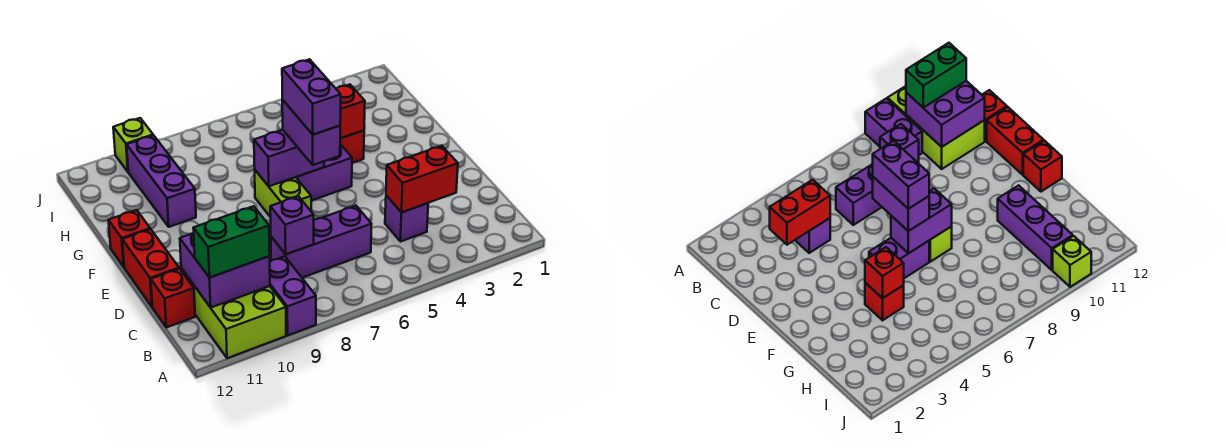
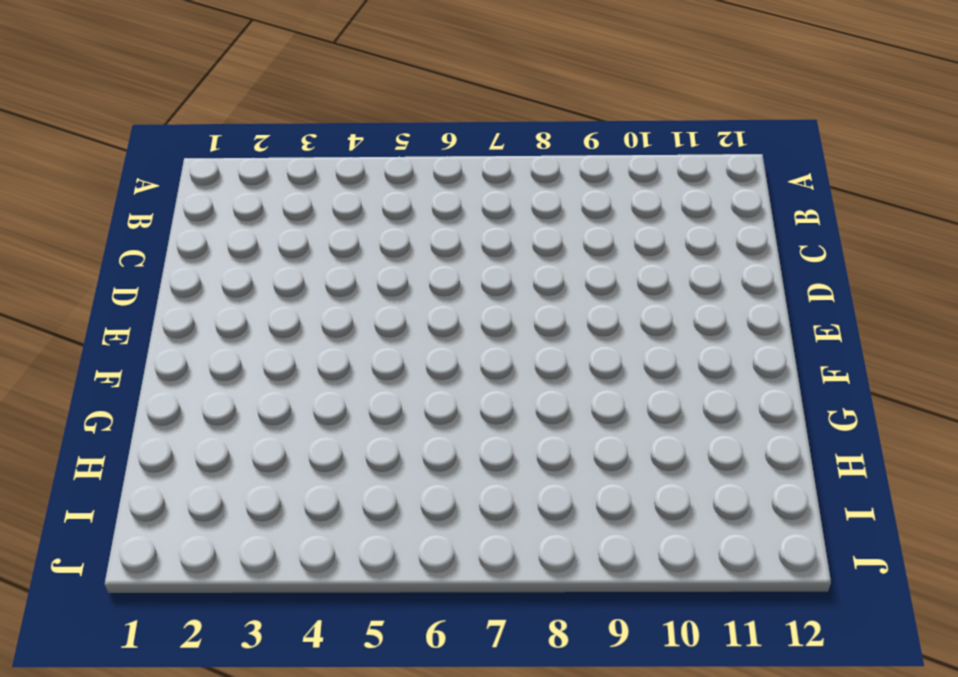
none -> purple brick A9:B9 level 1
none -> lime brick A10:C11 level 1
none -> purple brick C4 level 1

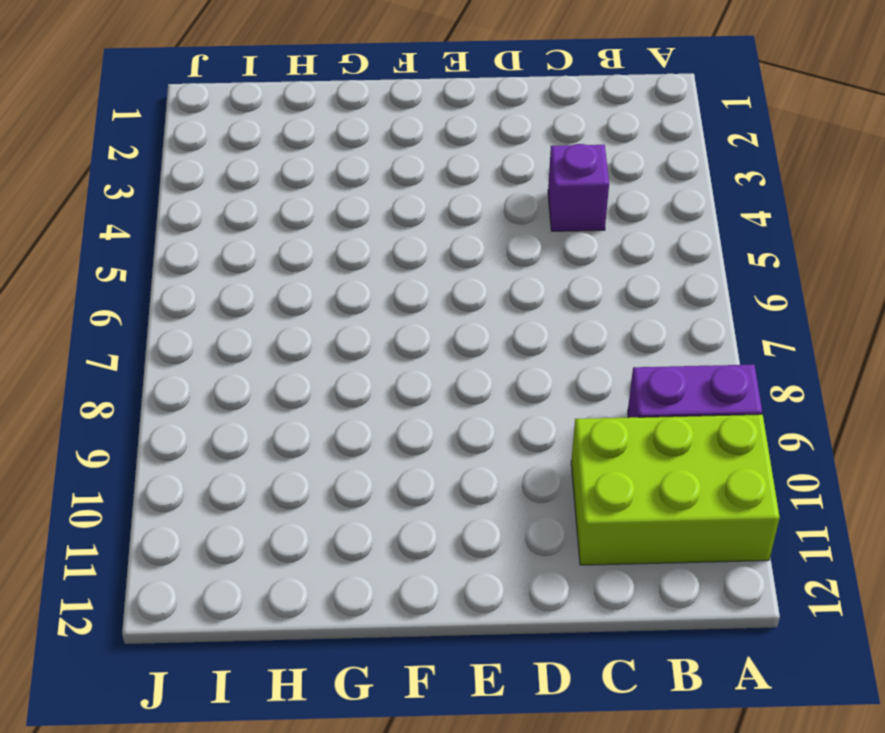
none -> purple brick C6:C8 level 1
none -> red brick C12 level 1
none -> red brick D12:E12 level 1

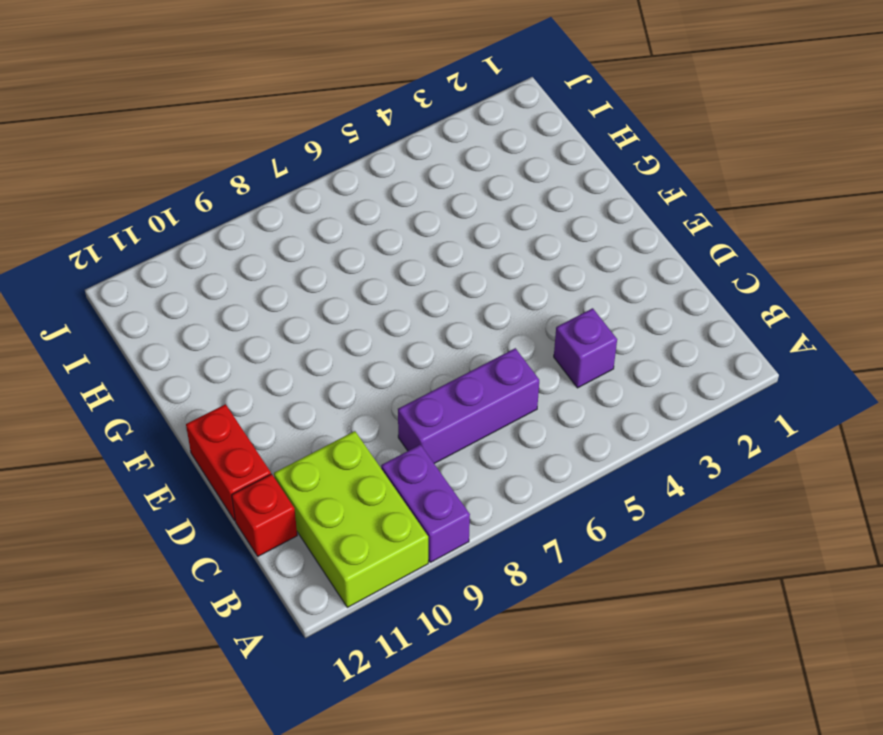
none -> lime brick E7:F7 level 1
none -> purple brick F5:F6 level 1
none -> red brick F12 level 1

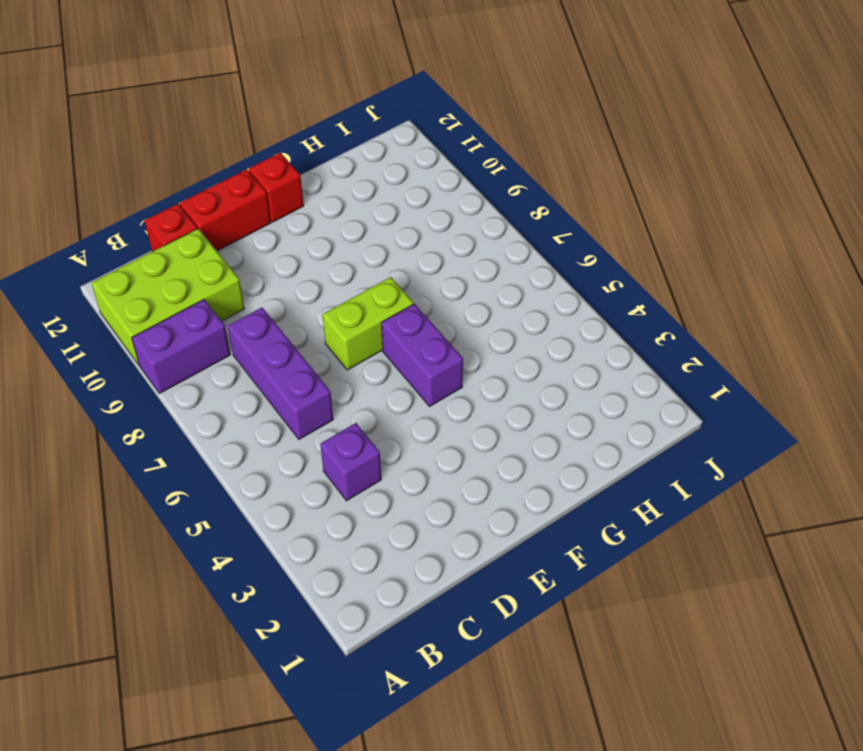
none -> red brick G4 level 1
none -> purple brick G10:I10 level 1
none -> lime brick J10 level 1

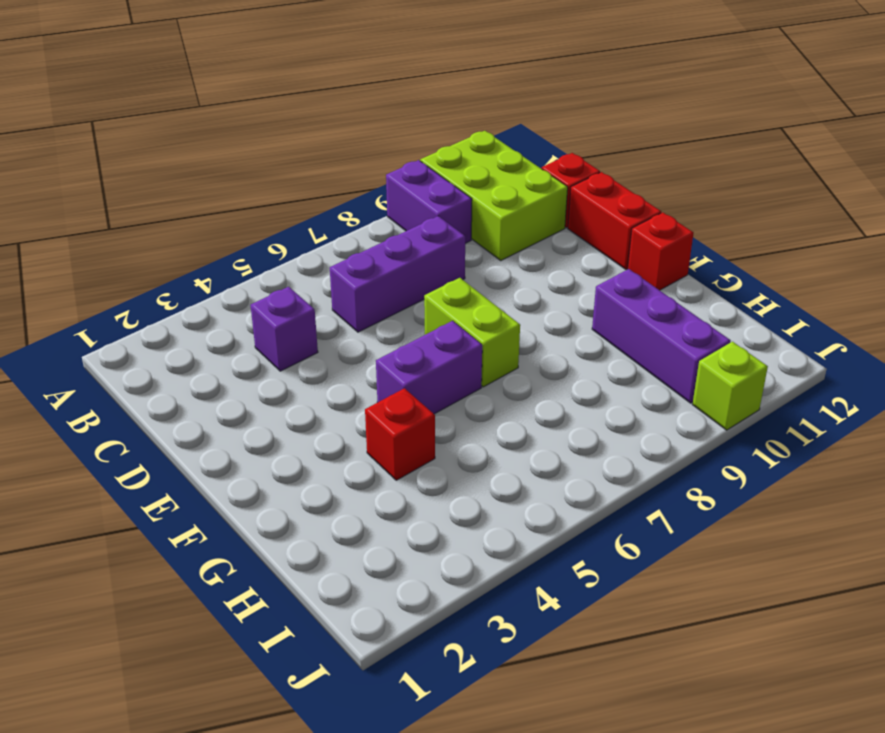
none -> purple brick B10:C11 level 2
none -> red brick C3:C4 level 2
none -> purple brick C8 level 2

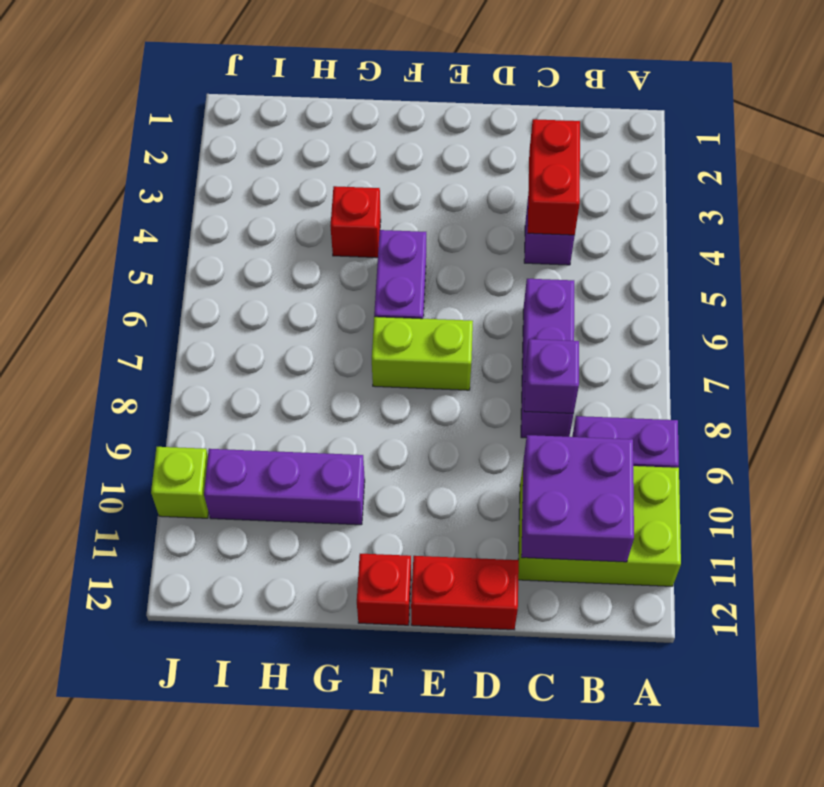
none -> red brick C12 level 1
none -> purple brick F6:F7 level 2
none -> red brick G4 level 2

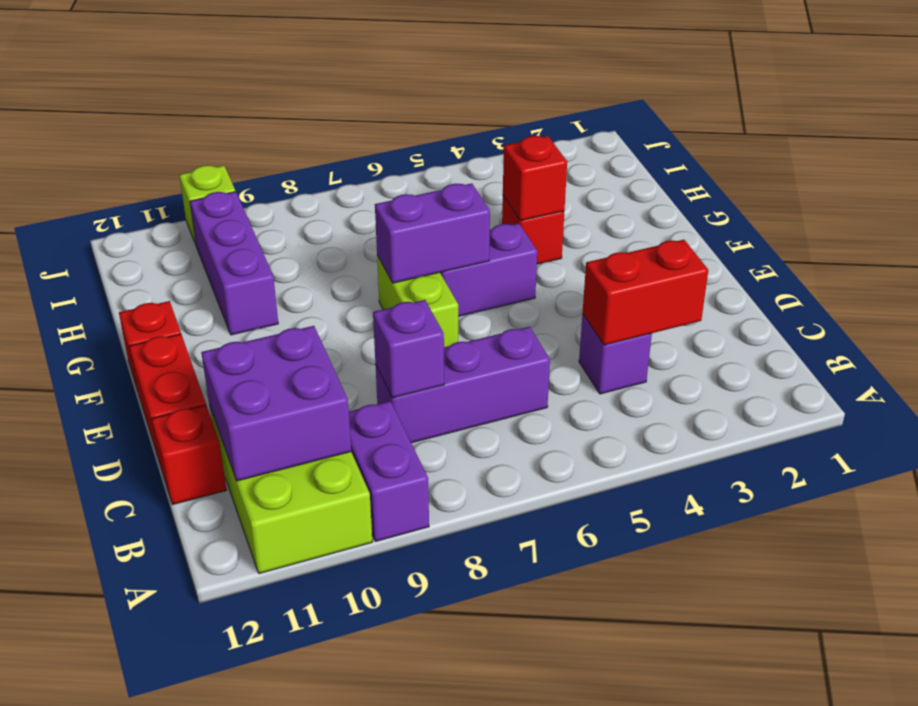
none -> green brick B10:B11 level 3
none -> purple brick E6:F6 level 3
none -> purple brick E6:F6 level 4

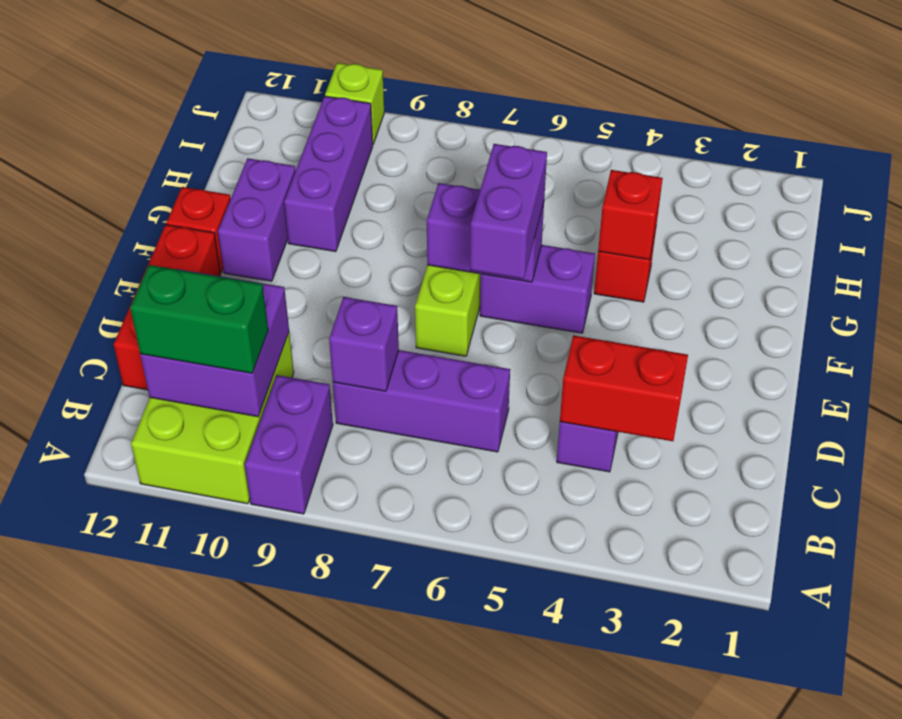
purple brick F11:G11 level 1 -> purple brick E6:F6 level 4

